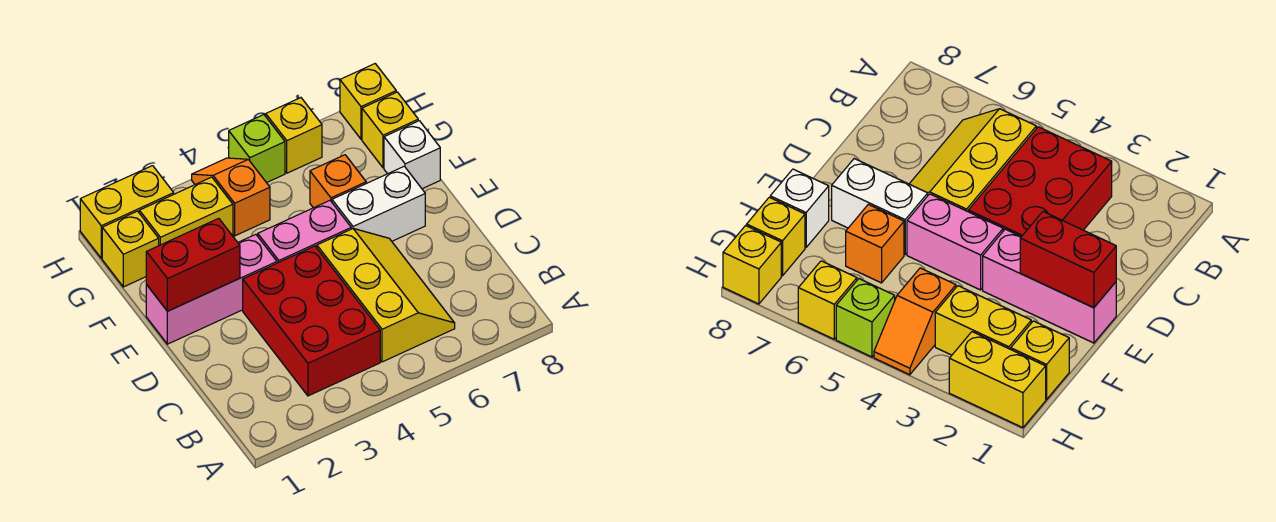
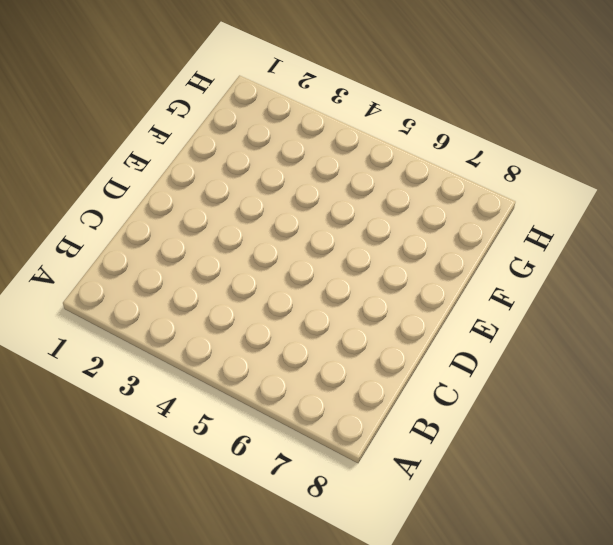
none -> red brick B3:D4 level 1
none -> yellow slope B5:D6 level 1 top 5
none -> pink brick E1:E3 level 1

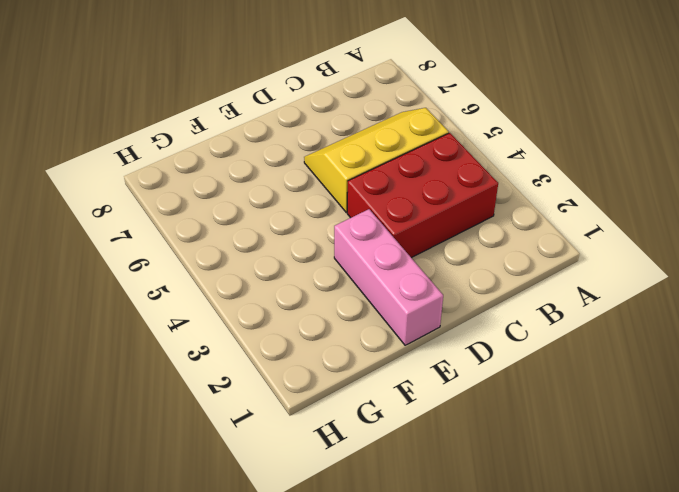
none -> pink brick E4:E5 level 1
none -> white brick E6:E7 level 1
none -> orange brick F6 level 1

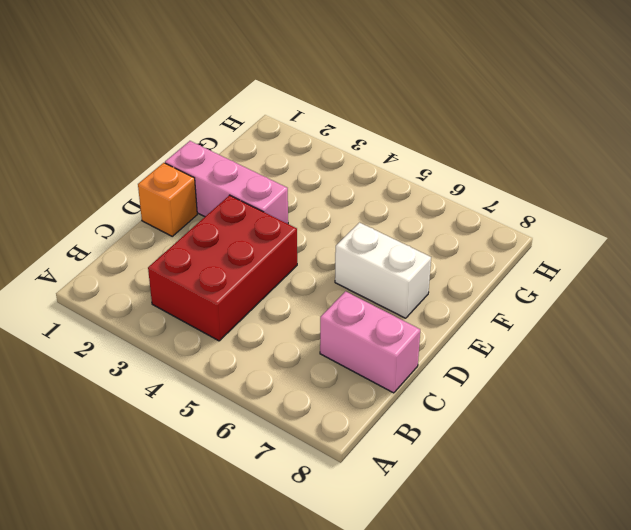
pink brick C7:C8 level 1 -> pink brick E4:E5 level 1
orange brick D1 level 1 -> orange brick F6 level 1
none -> yellow slope B5:D6 level 1 top 5
none -> white brick F8 level 1
none -> yellow brick G1 level 1

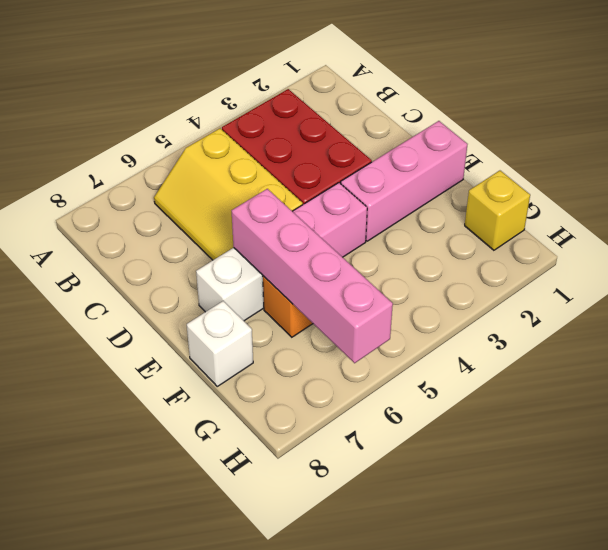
pink brick E6:H6 level 2 -> none
none -> yellow brick G2:G3 level 1
none -> orange slope G4:H4 level 1 top G
none -> yellow brick G8 level 1

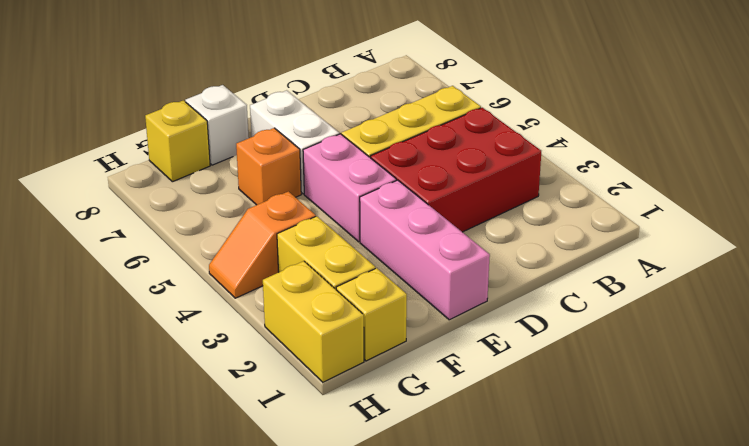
none -> lime brick H5 level 1
none -> yellow brick H6 level 1
none -> yellow brick H8 level 1

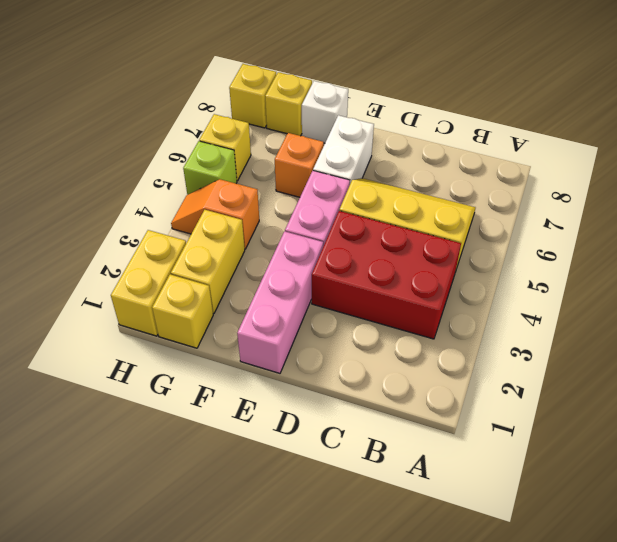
none -> red brick E1:E2 level 2

